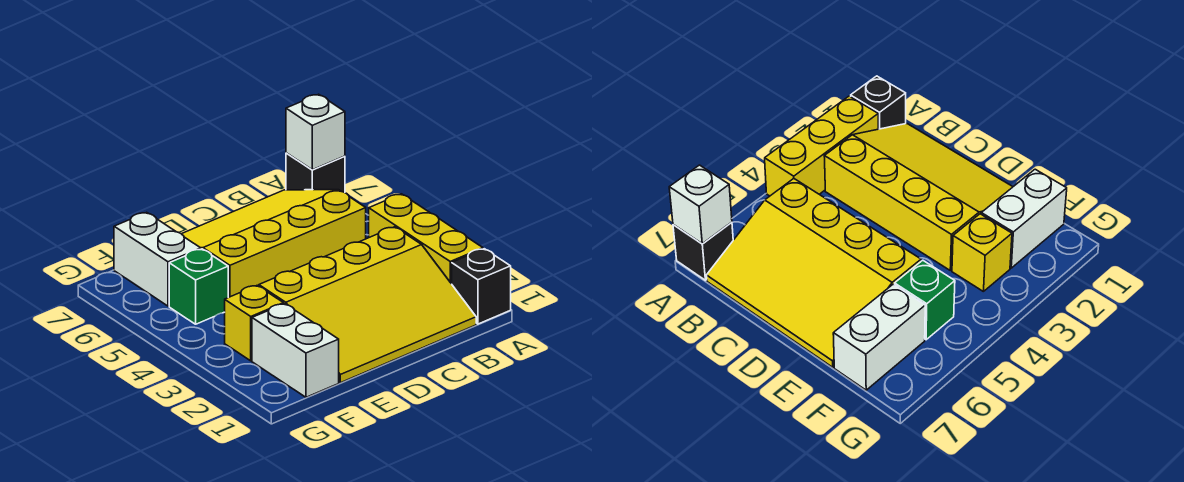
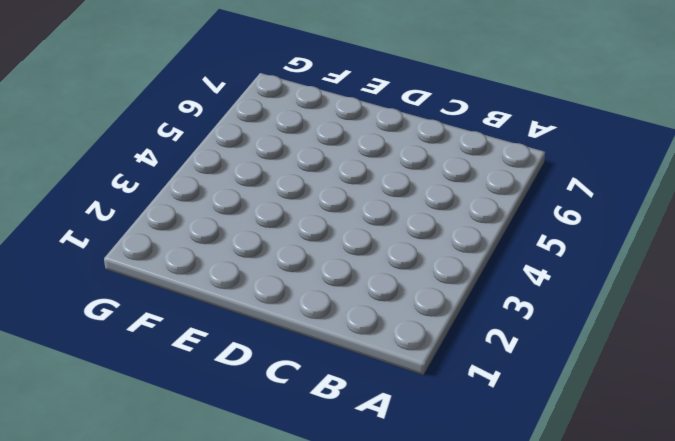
none -> black brick A1 level 1
none -> yellow brick A2:A4 level 1

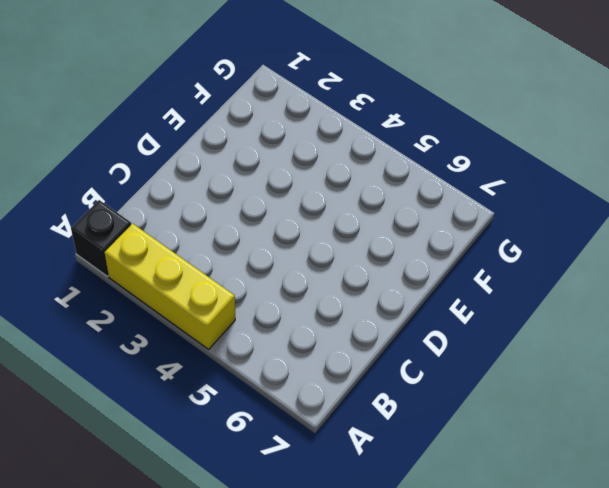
none -> black brick A7 level 1
none -> yellow slope B1:E3 level 1 top 3

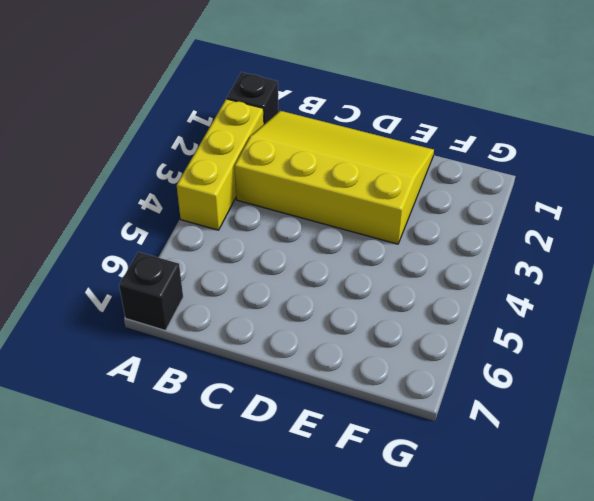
none -> yellow slope B5:E7 level 1 top 5
none -> white brick F1:F2 level 1

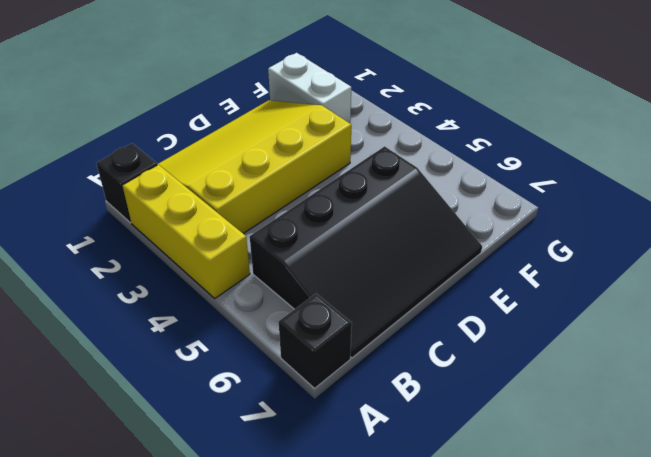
black slope B5:E7 level 1 top 5 -> yellow slope B5:E7 level 1 top 5
none -> yellow brick F3 level 1
none -> green brick F5 level 1

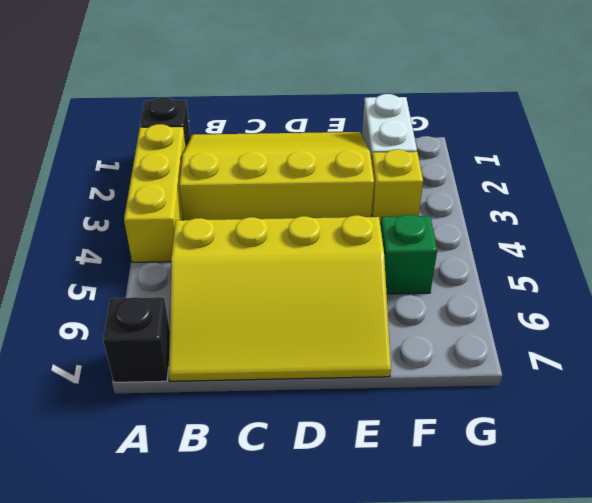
none -> white brick F6:F7 level 1
none -> white brick A7 level 2

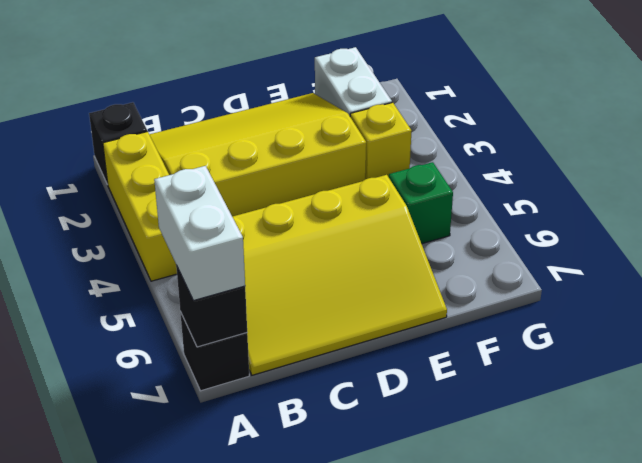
white brick A6:A7 level 3 -> white brick F6:F7 level 1
black brick A7 level 2 -> white brick A7 level 2

